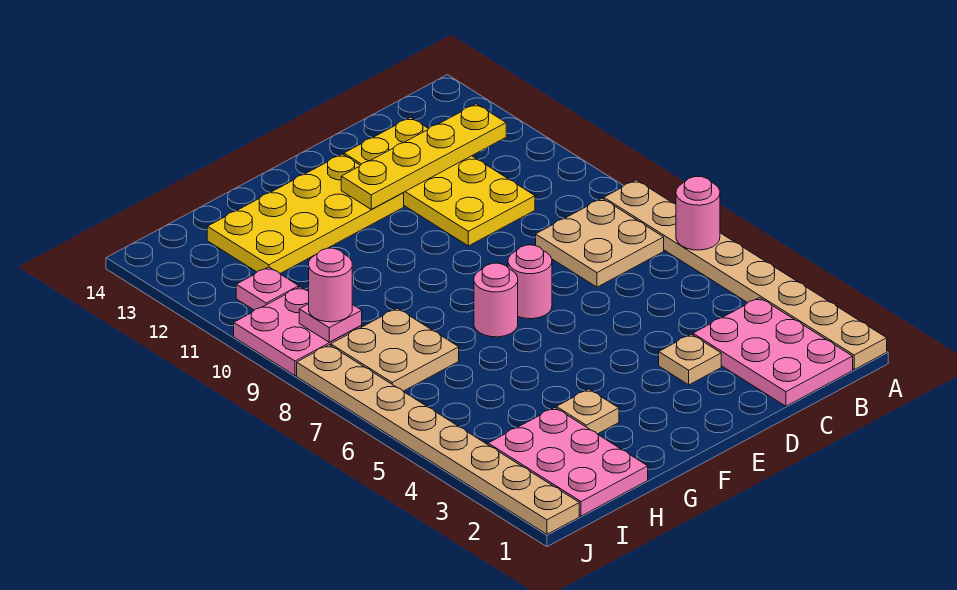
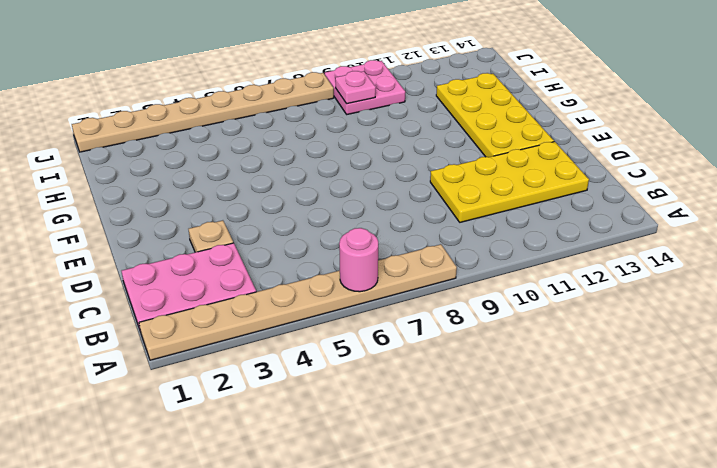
none -> tan plate B7:C8 level 1
none -> pink round brick E7 level 1
none -> pink round brick F7 level 1

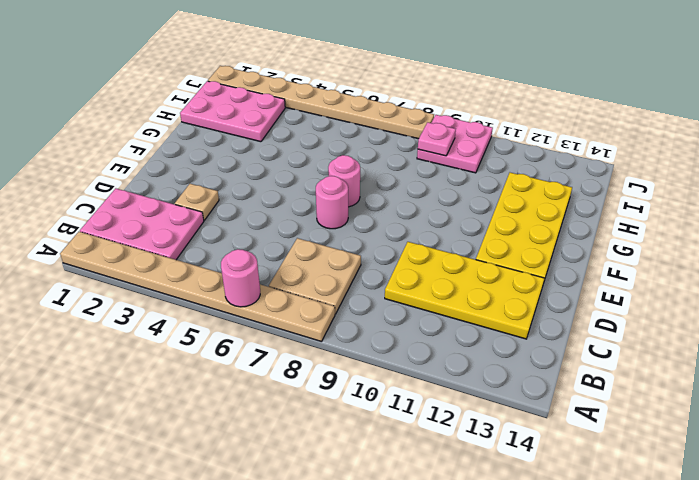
none -> tan plate G3 level 1
none -> tan plate H7:I8 level 1
none -> pink plate I11 level 1

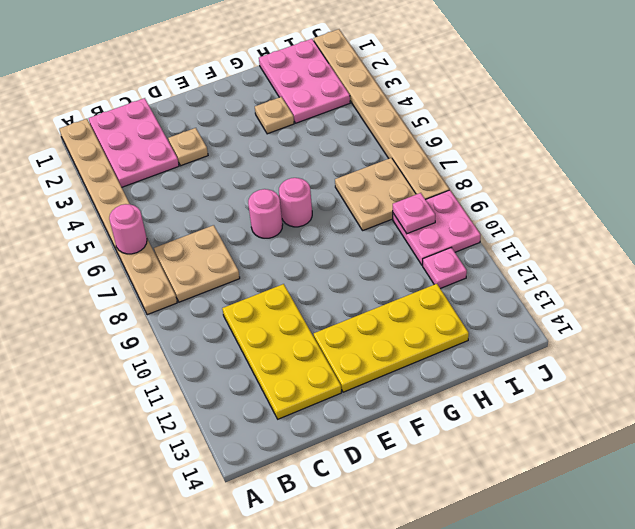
none -> yellow plate B12:E12 level 2
none -> pink round brick I9 level 3

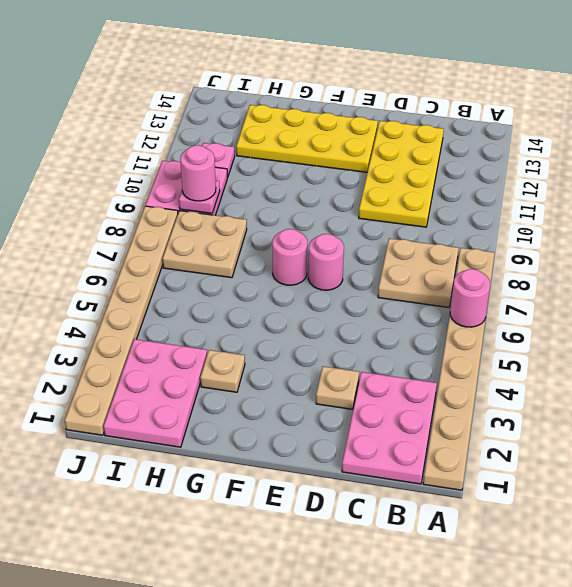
none -> yellow plate B12:E12 level 2

